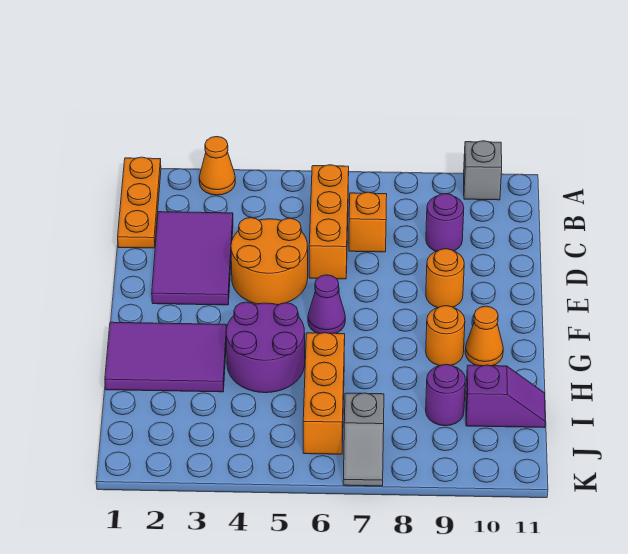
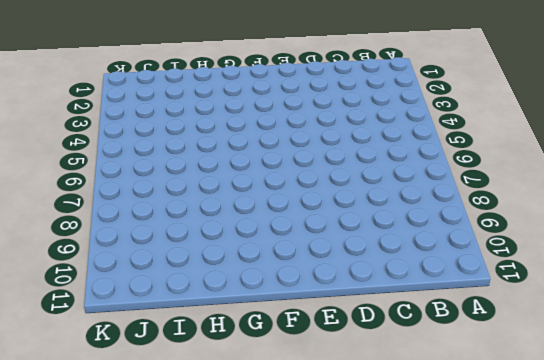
none -> orange plate A1:C1 level 1
none -> orange cone A3 level 1
none -> grey brick A10 level 1

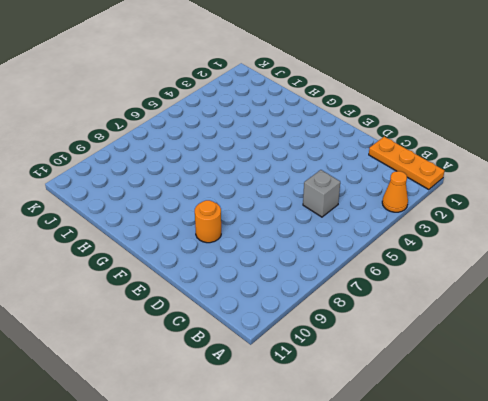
grey brick C5 level 1 -> grey brick A10 level 1
none -> orange brick B6:D6 level 1
none -> purple tile C2:E3 level 1
none -> orange brick C7 level 1

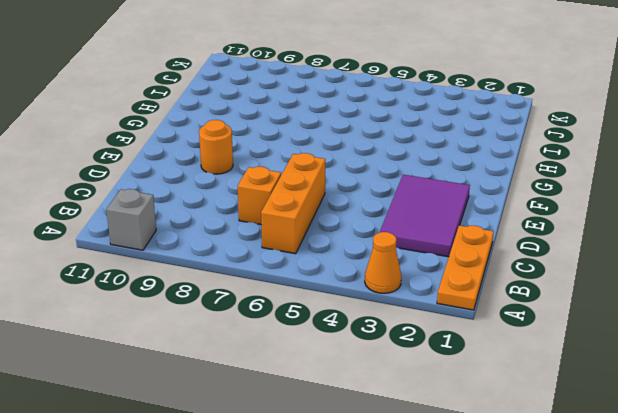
none -> purple round brick C9 level 1
none -> orange round brick D4:E5 level 1
none -> purple cone F6 level 1

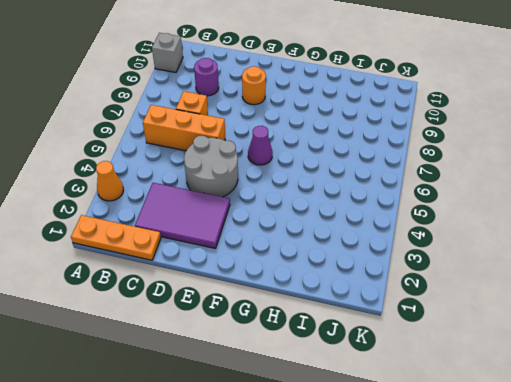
grey round brick D4:E5 level 1 -> orange round brick D4:E5 level 1
none -> purple tile G1:H3 level 1
none -> purple round brick G4:H5 level 1
none -> orange round brick G9 level 1

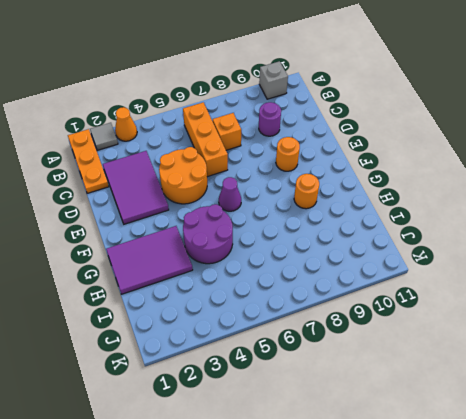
grey tile A2 level 1 -> none
none -> orange cone G10 level 1
none -> orange brick H6:J6 level 1
none -> purple round brick I9 level 1

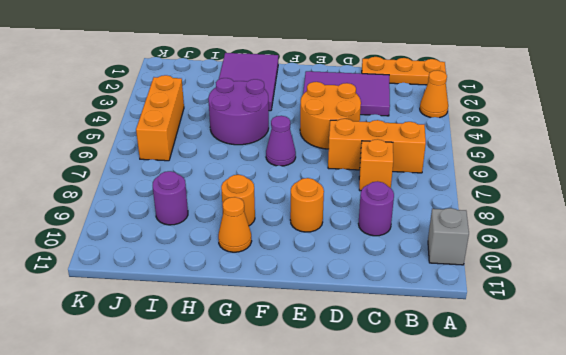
orange brick J4:J6 level 1 -> orange brick H6:J6 level 1
none -> purple slope I10:I11 level 1 top 10
none -> grey slope J7:K7 level 1 top J

